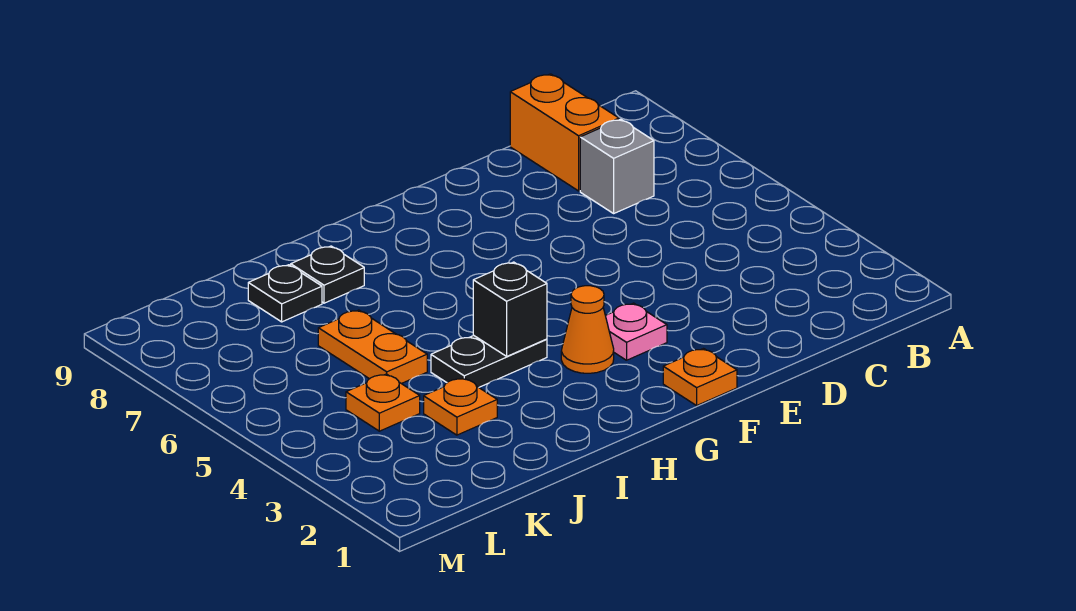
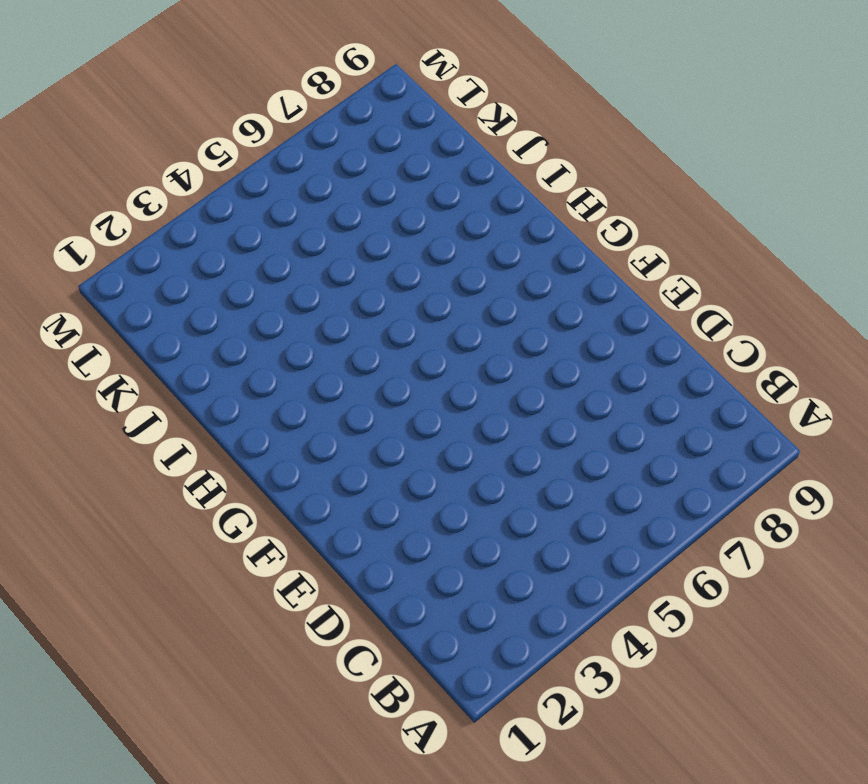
none -> grey brick C7 level 1
none -> orange brick C8:C9 level 1
none -> orange plate F1 level 1

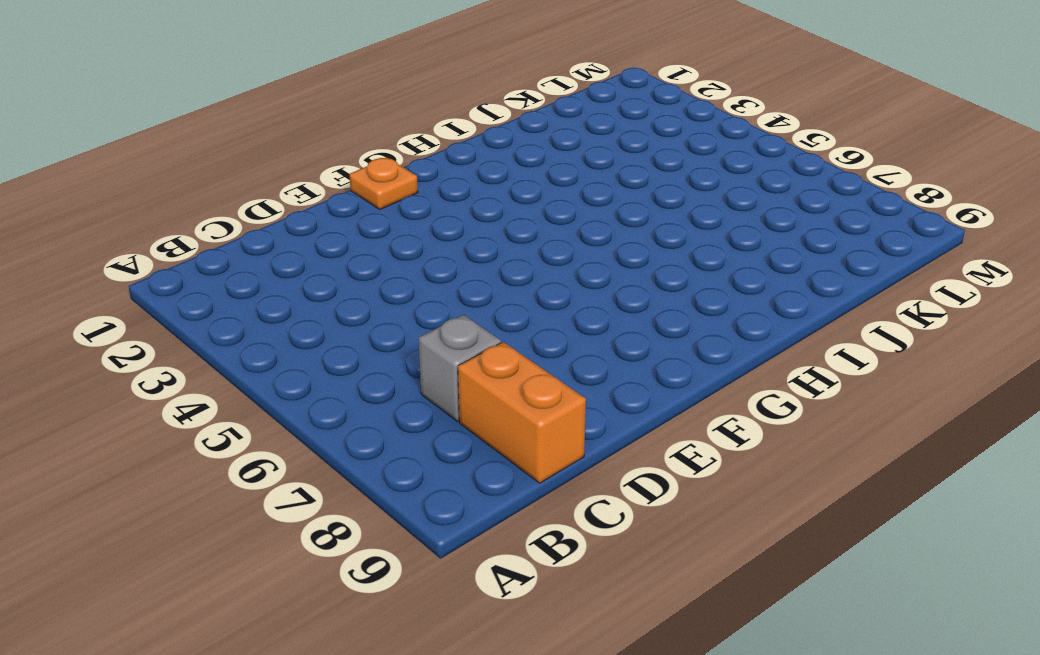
none -> pink plate F3 level 1
none -> orange cone G3 level 1
none -> black plate H4:I4 level 1

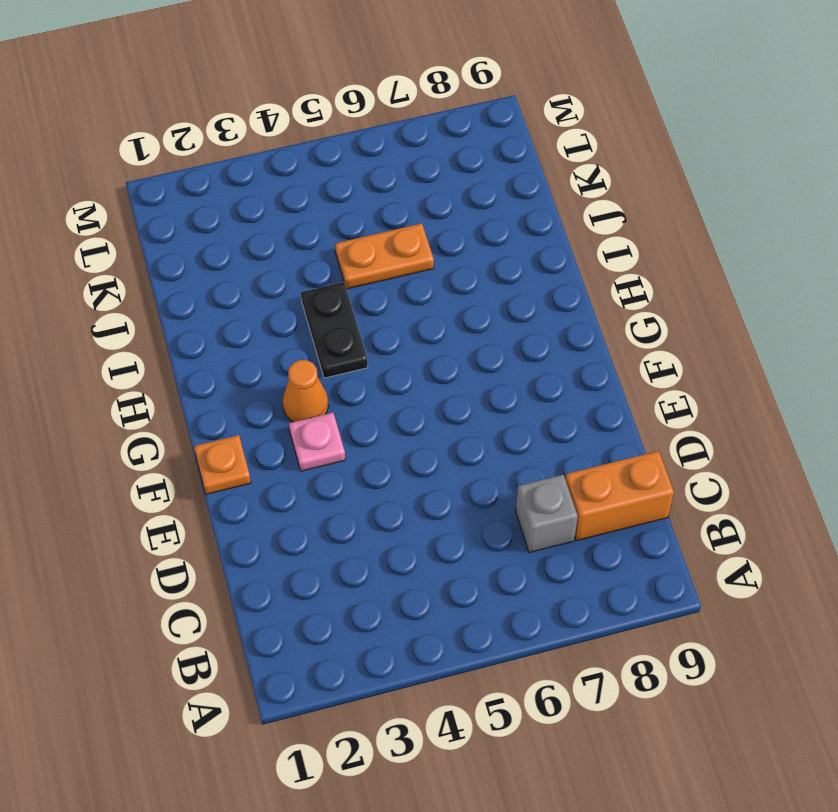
none -> black plate I8 level 1
none -> orange plate J3 level 1
none -> black plate J8 level 1

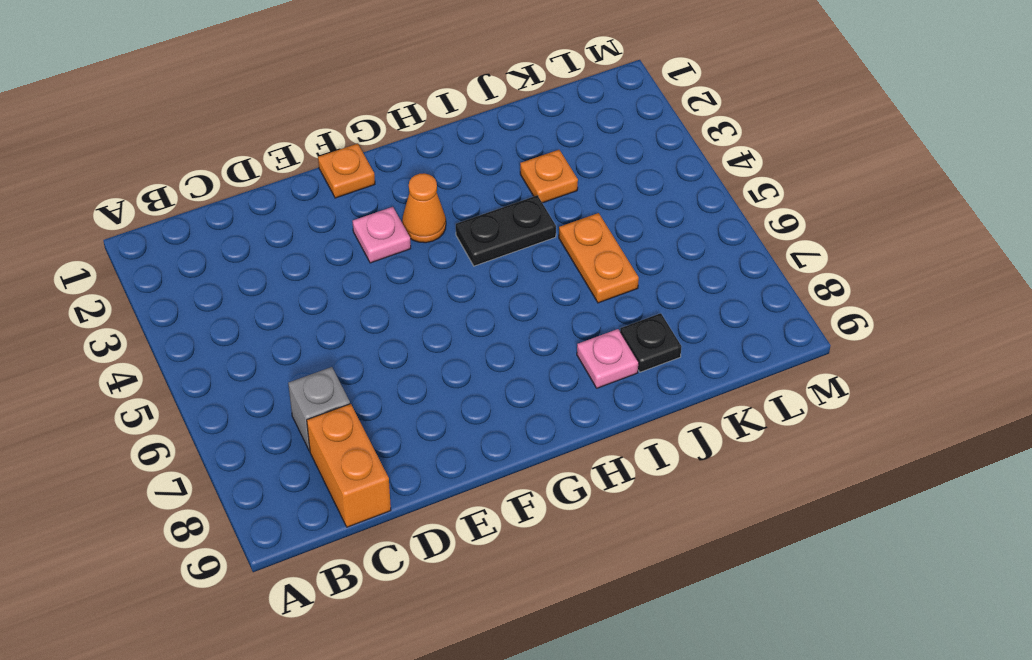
pink plate I8 level 1 -> black plate I8 level 1
none -> orange plate K4 level 1
none -> black brick H4 level 2

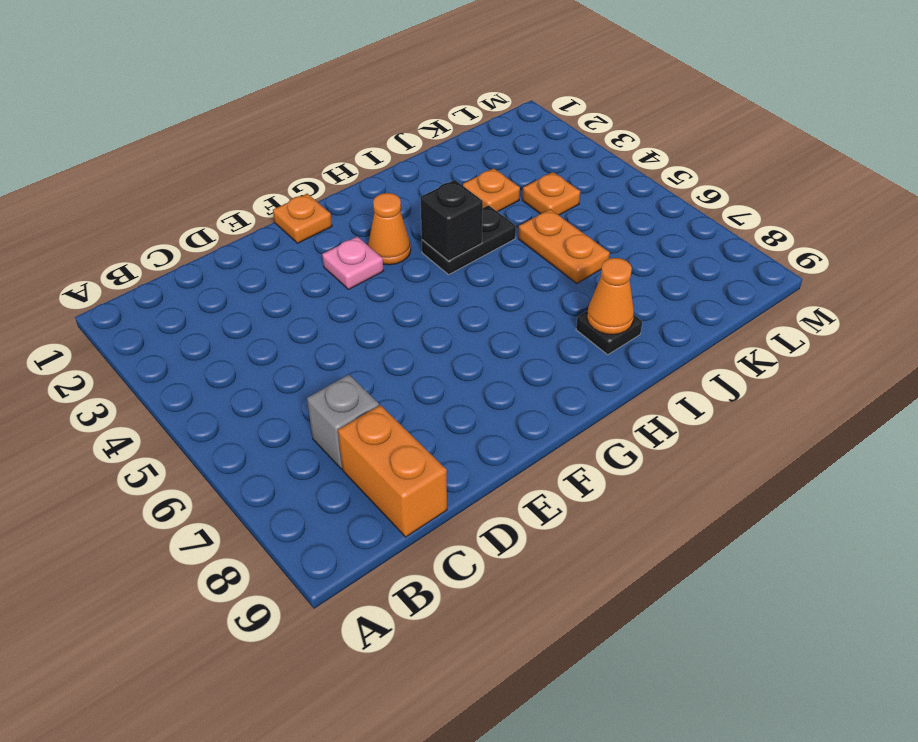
orange cone I8 level 2 -> none
none -> black plate J8 level 1

